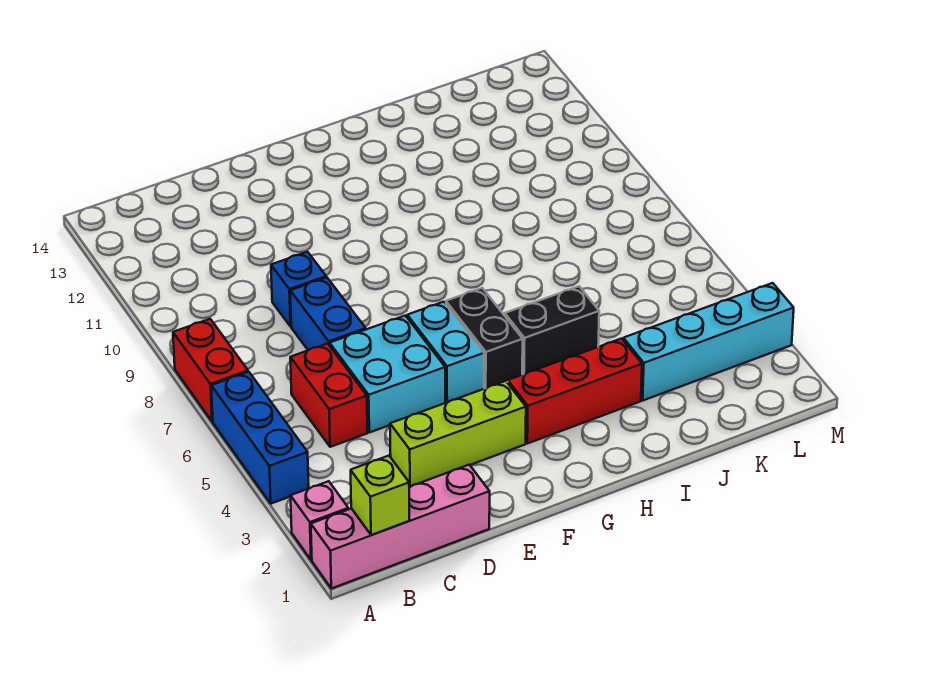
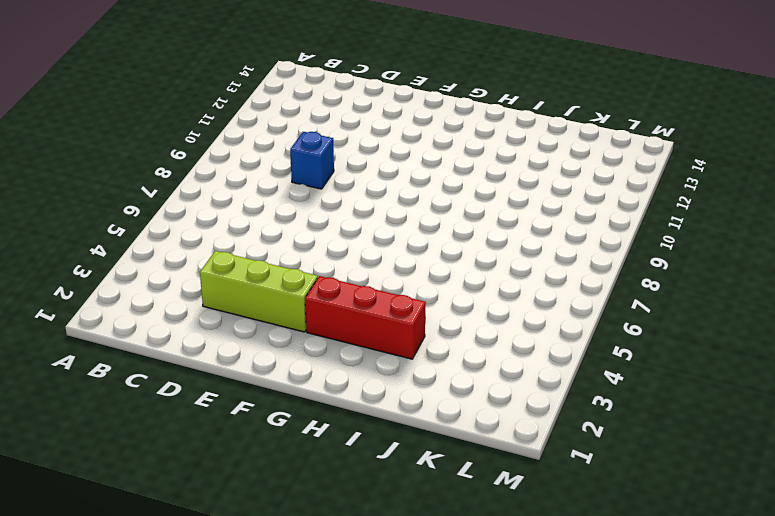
none -> pink brick A1:D1 level 1
none -> pink brick A2 level 1
none -> blue brick A4:A6 level 1

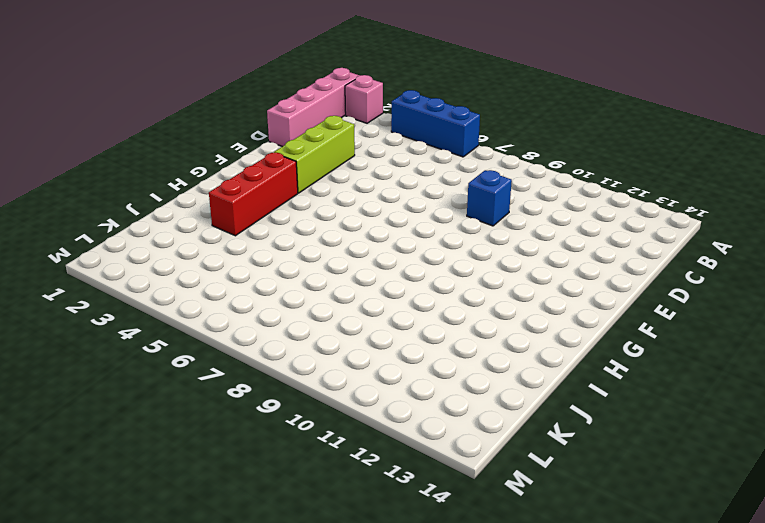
none -> red brick A7:A8 level 1
none -> red brick C5:C6 level 1
none -> cyan brick D5:E6 level 1

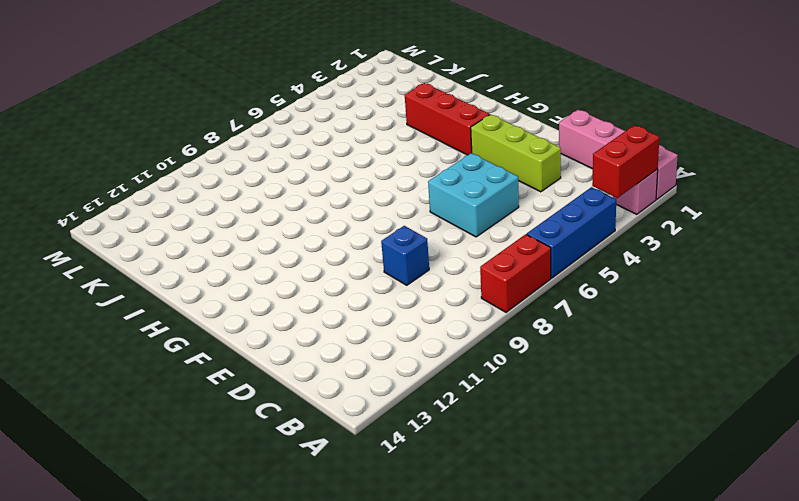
red brick A2:A3 level 2 -> red brick C5:C6 level 1
none -> blue brick D7:D8 level 1
none -> cyan brick F5:F6 level 1
none -> black brick G5:G6 level 1

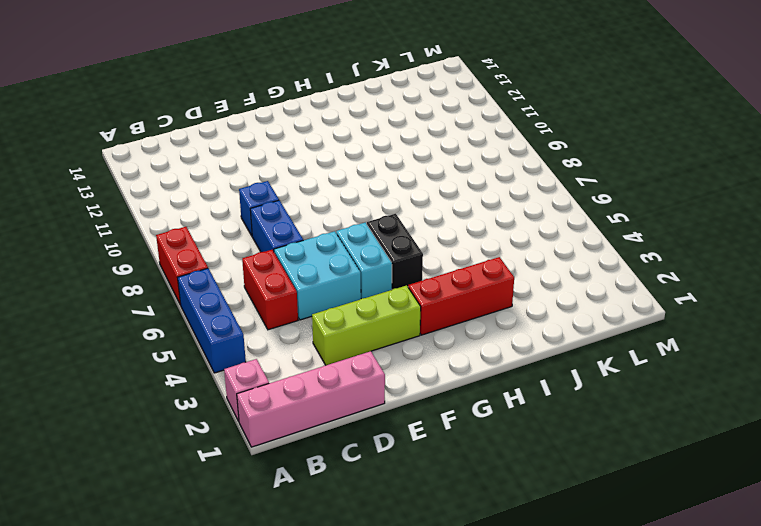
none -> black brick H5:I5 level 1
none -> cyan brick J3:M3 level 1
none -> lime brick B1 level 2

